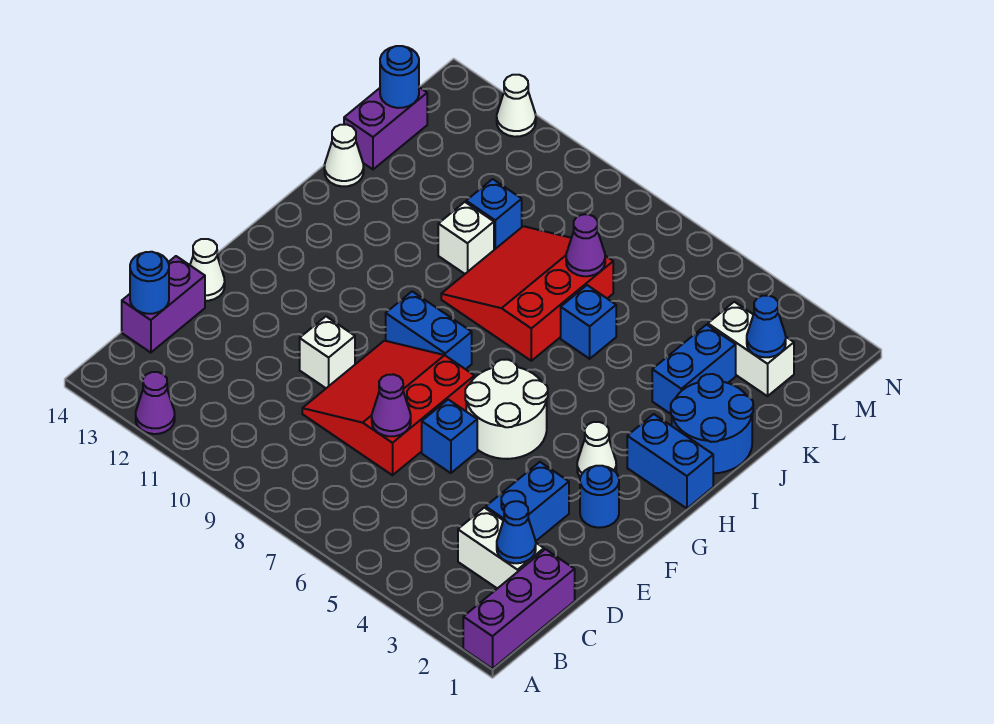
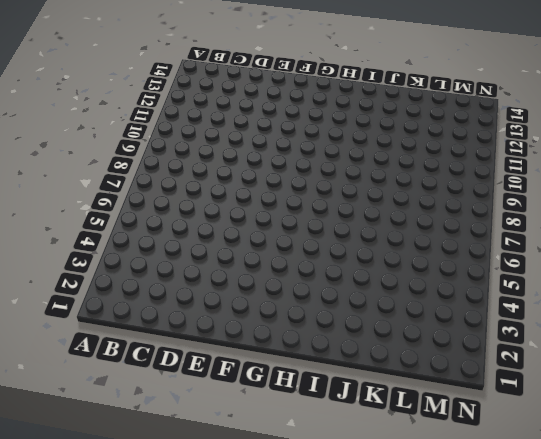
none -> purple brick A1:C1 level 1
none -> purple cone A12 level 1
none -> white brick C2:C3 level 1
none -> purple brick C14:D14 level 1

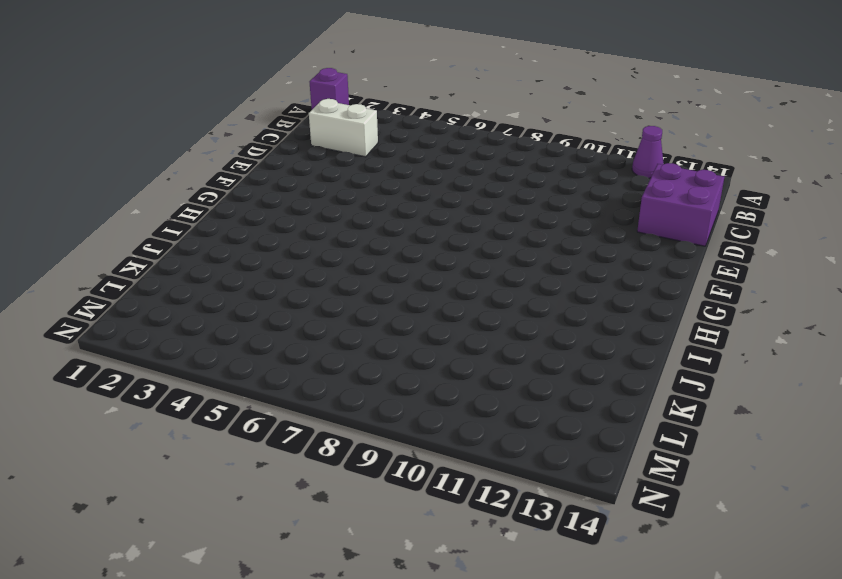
purple brick A1 level 1 -> purple brick A1:C1 level 1
purple brick C13:D14 level 1 -> purple brick C14:D14 level 1
none -> blue brick D3:E3 level 1
none -> red slope D7:F9 level 1 top 7
none -> blue brick E6 level 1
none -> white brick E10 level 1

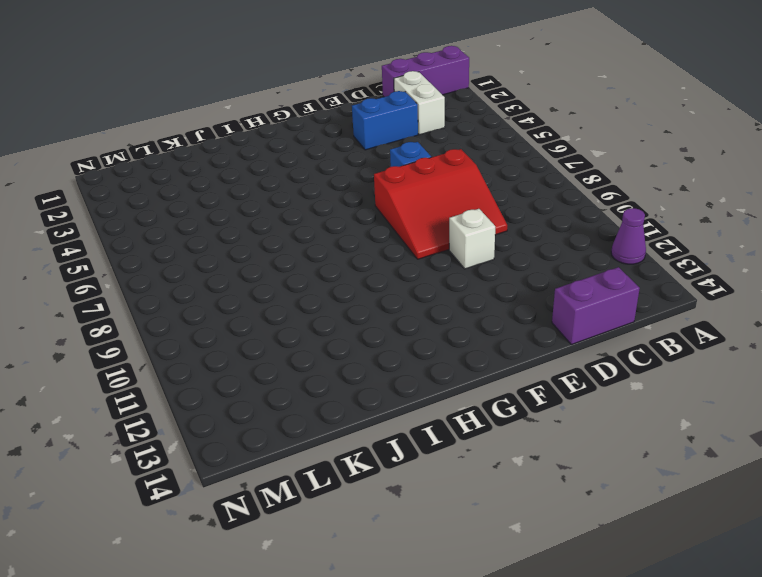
none -> white cone E14 level 1
none -> blue round brick F2 level 1
none -> white round brick F5:G6 level 1
none -> white cone G3 level 1

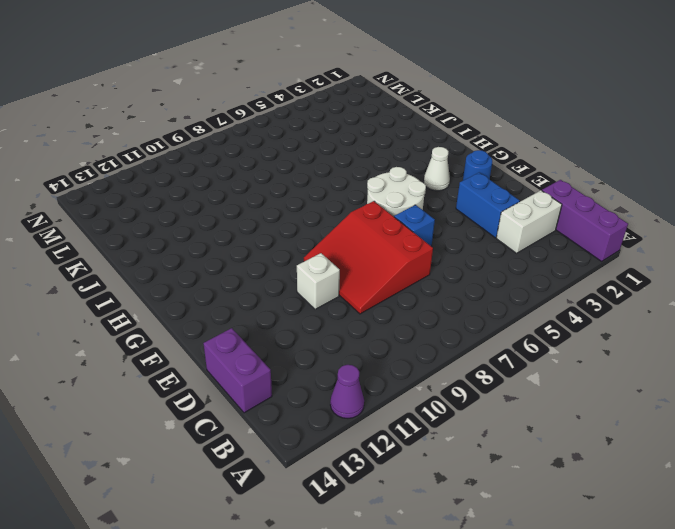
none -> white cone E14 level 1
none -> blue brick G8:G9 level 1
none -> blue brick H1:H2 level 1
none -> blue round brick I1:J2 level 1

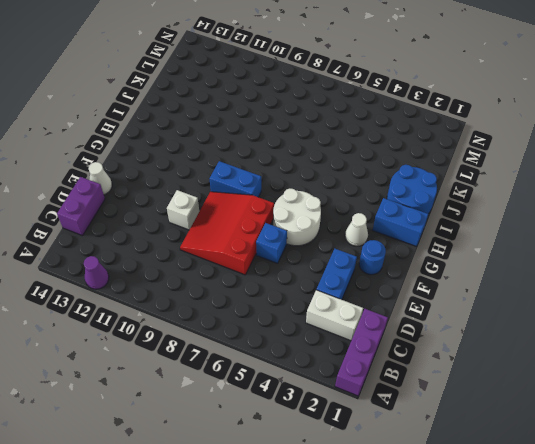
none -> red slope I7:K9 level 1 top 7
none -> blue brick J3:K3 level 1
none -> blue brick J6 level 1
none -> white brick J10 level 1

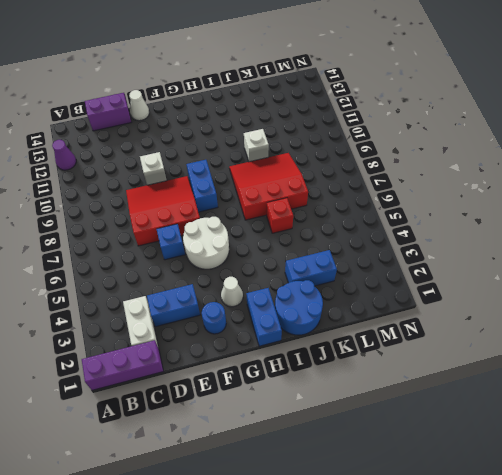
red brick J6 level 1 -> blue brick J6 level 1
none -> white cone J14 level 1
none -> blue brick K10 level 1
none -> purple brick K14:L14 level 1
none -> white brick L2:L3 level 1

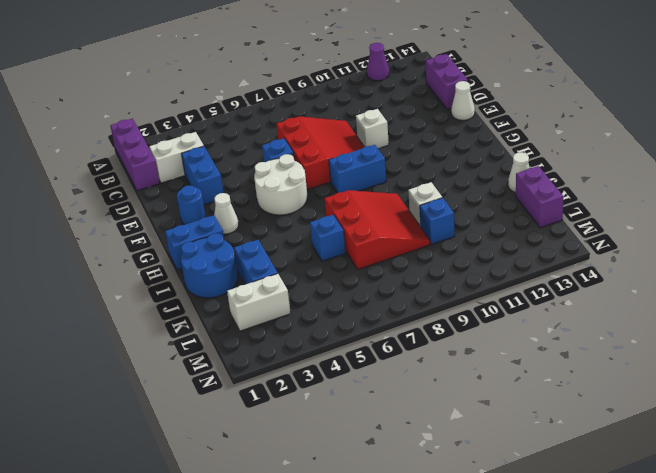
none -> white cone N12 level 1
none -> blue cone C2 level 2
none -> blue round brick C14 level 2
none -> purple cone D7 level 2

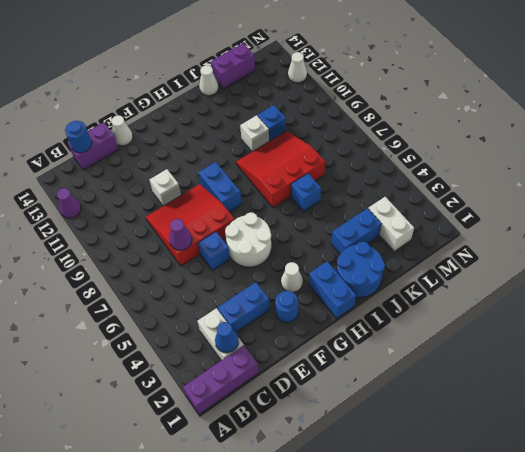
none -> purple cone K7 level 2
none -> blue cone L2 level 2
none -> blue round brick L14 level 2

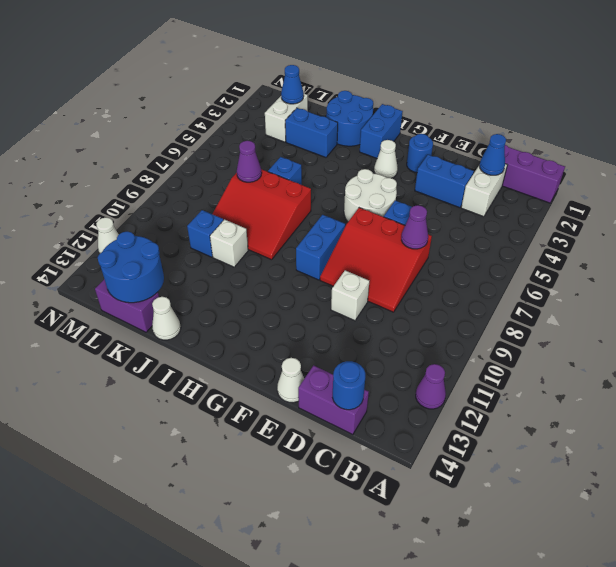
blue round brick K13:L14 level 2 -> blue round brick L14 level 2

